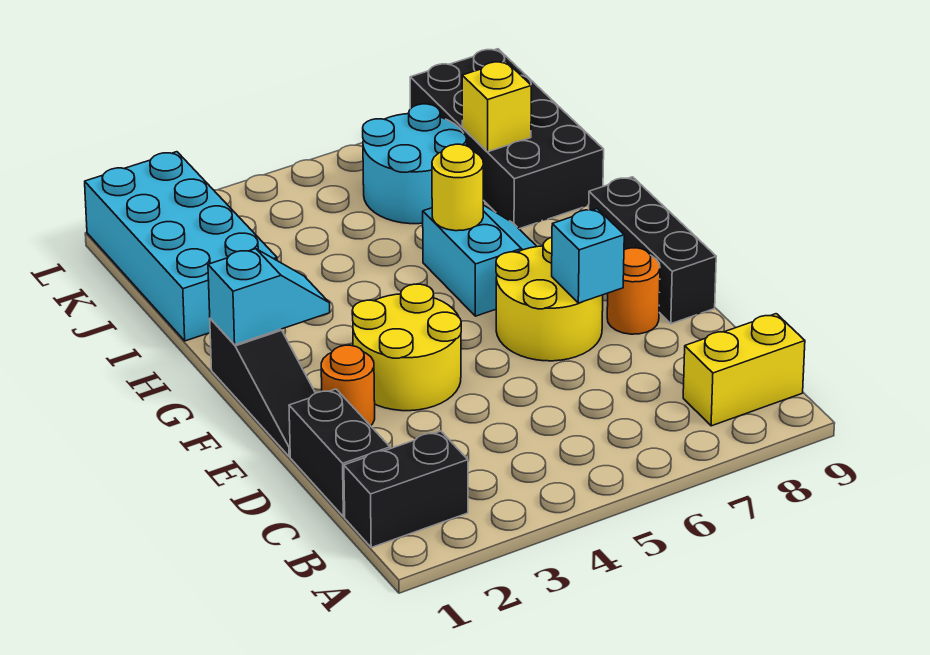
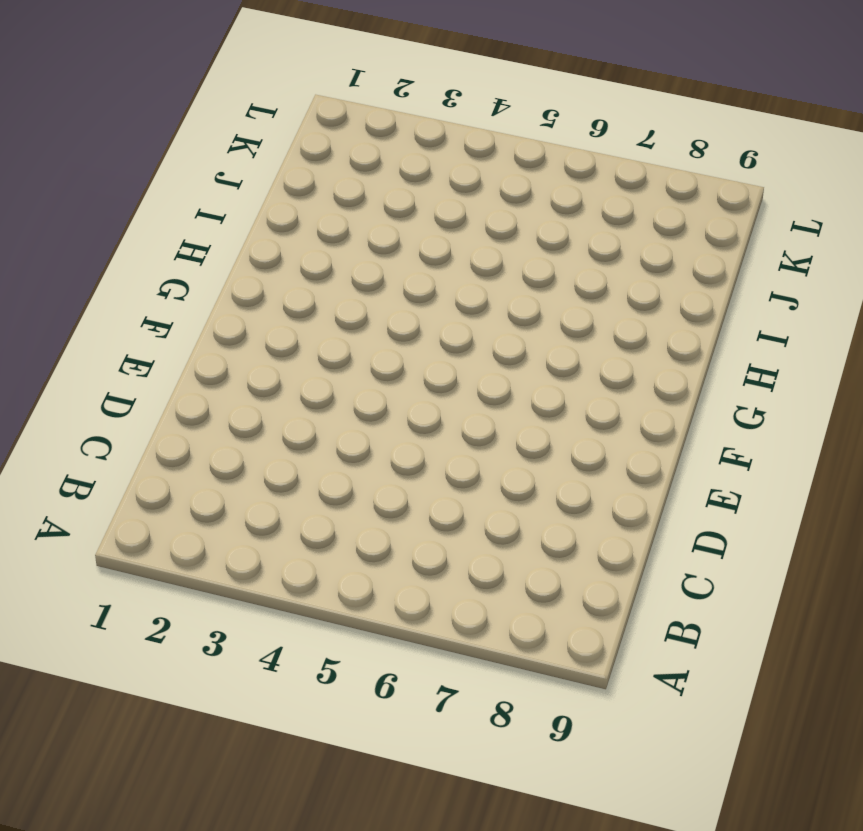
none -> black brick B1:B2 level 1
none -> yellow brick B8:B9 level 1
none -> black brick C1:D1 level 1

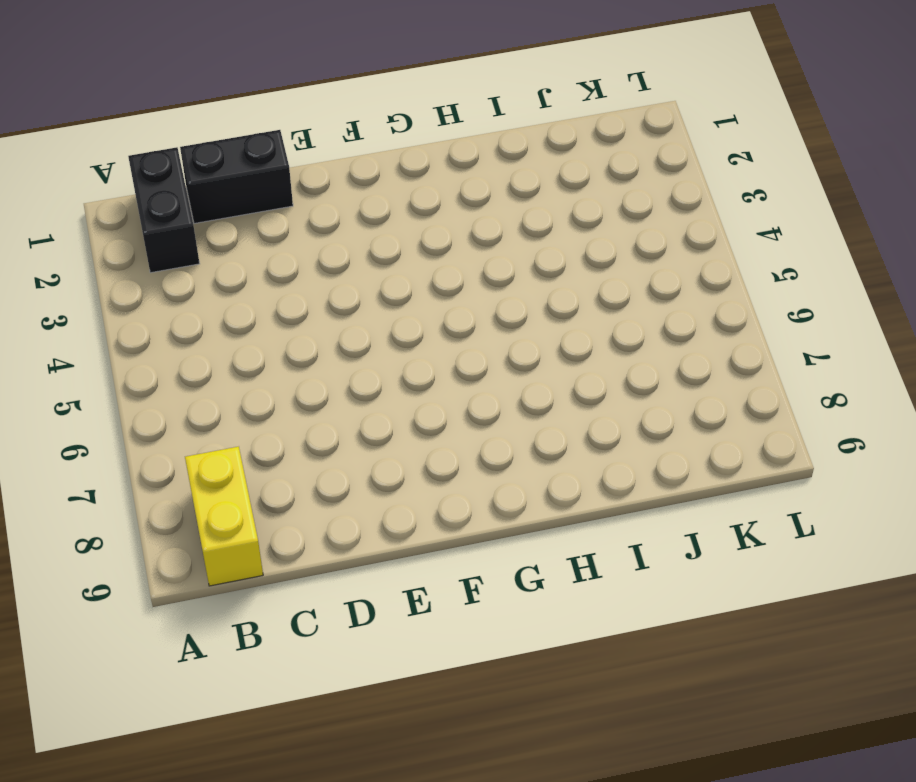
none -> black slope E1:G1 level 1 top G
none -> orange round brick E2 level 1
none -> yellow round brick E3:F4 level 1

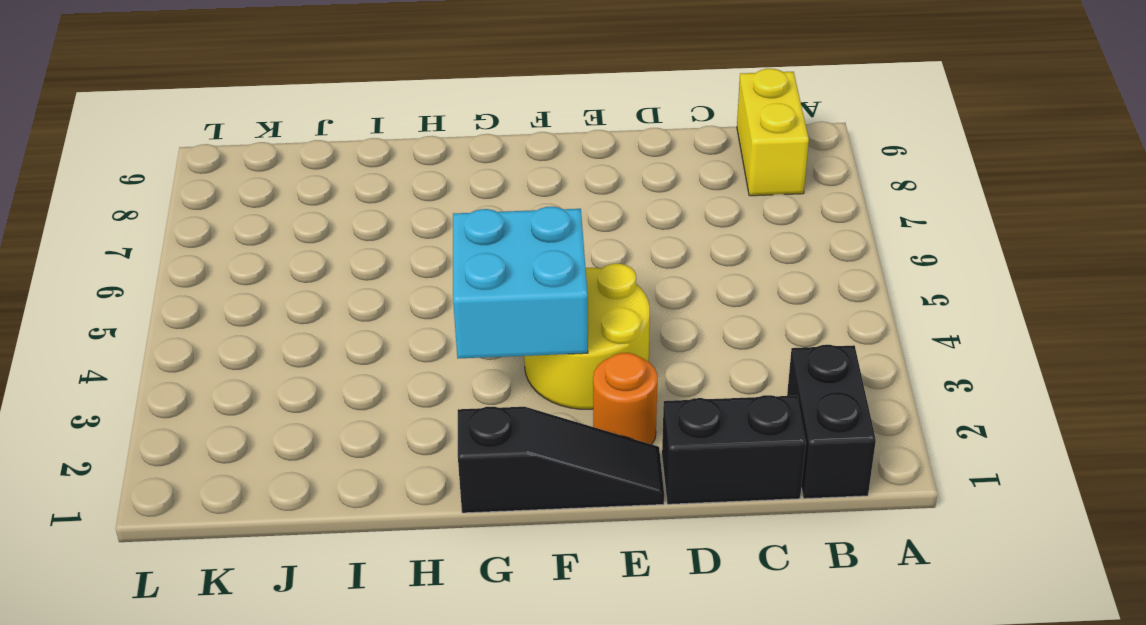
cyan brick F3:G4 level 2 -> none
none -> yellow round brick E6:F7 level 1
none -> orange round brick E8 level 1
none -> black brick E9:G9 level 1

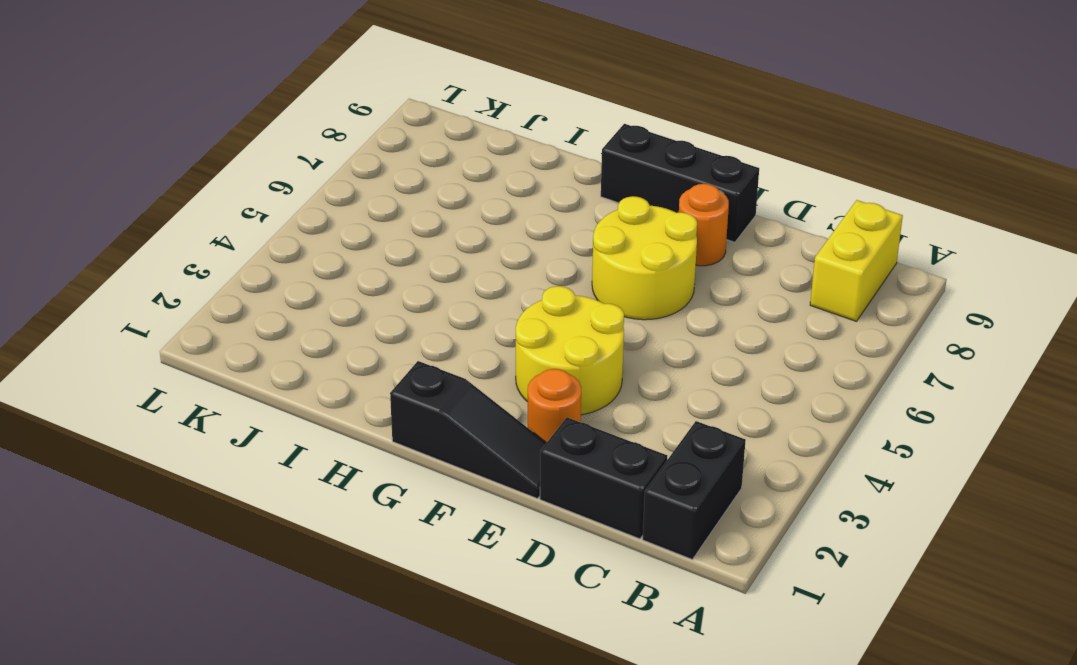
none -> cyan slope G6:H7 level 1 top 6
none -> cyan brick I1:L2 level 1
none -> black brick I8:L9 level 1

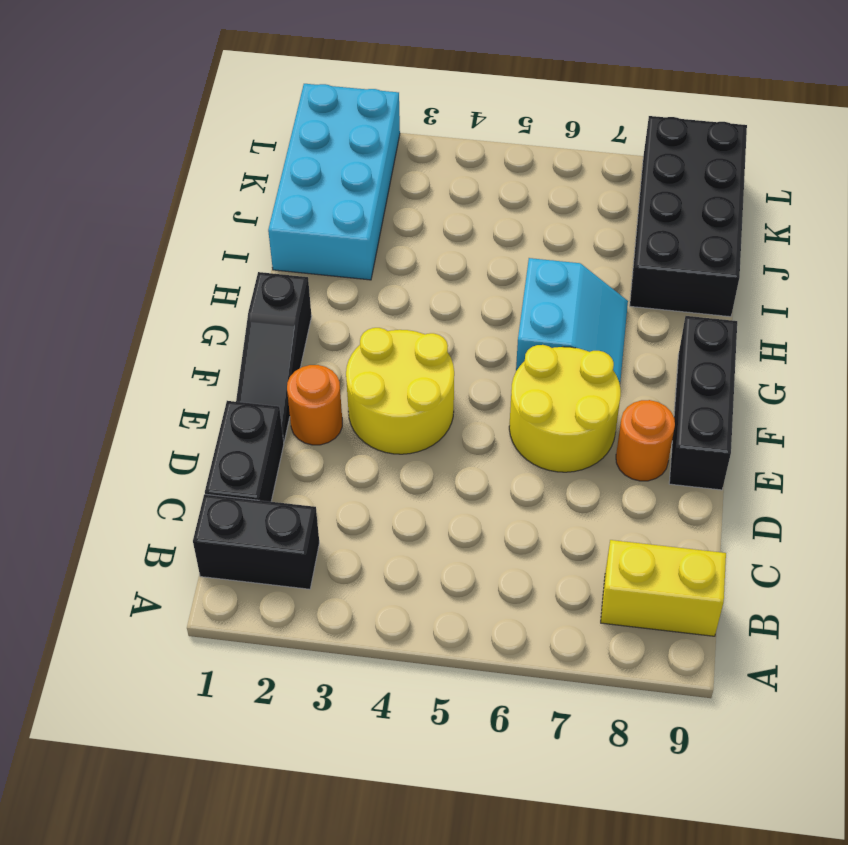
none -> cyan round brick J6:K7 level 1
none -> cyan brick E7 level 2
none -> cyan slope G1:G2 level 2 top 1

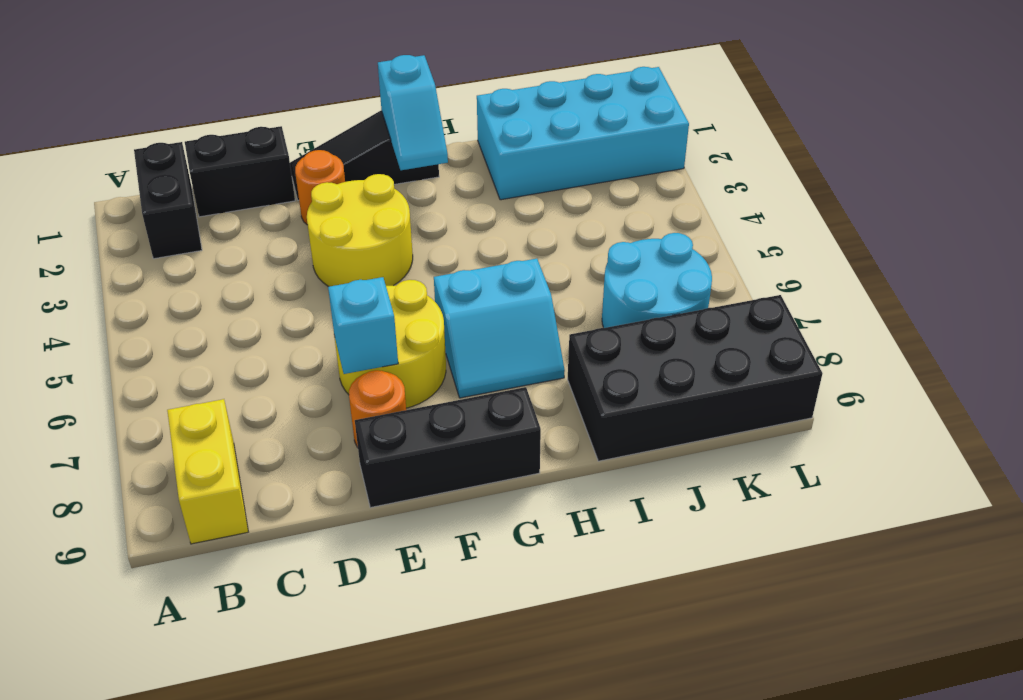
none -> yellow round brick H6 level 2
none -> yellow brick J8 level 2

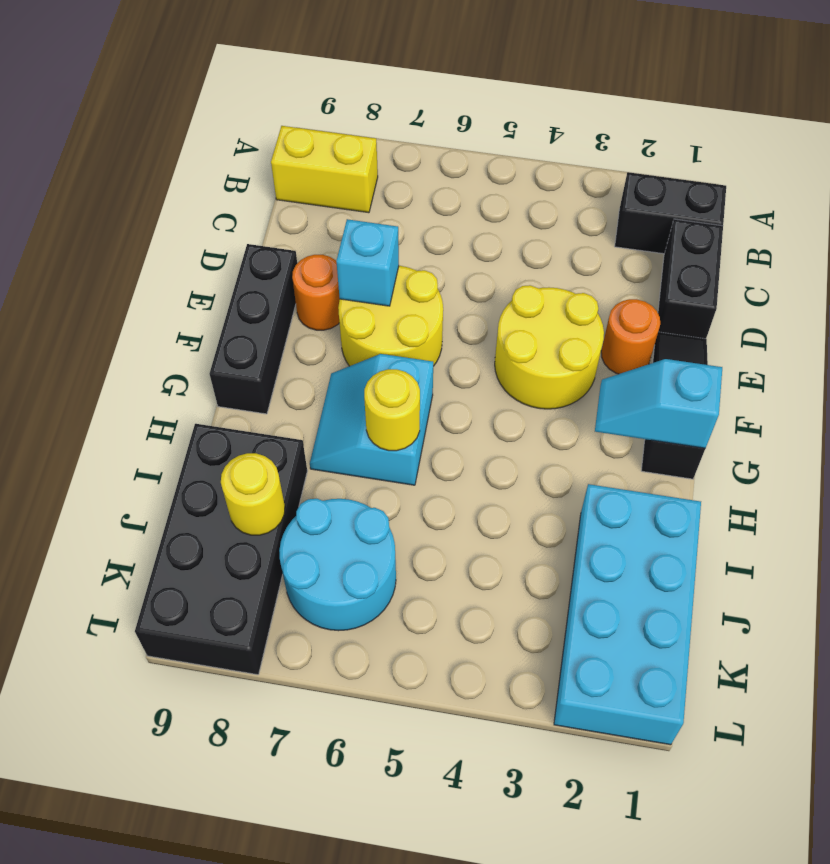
yellow round brick J8 level 2 -> yellow brick J8 level 2

